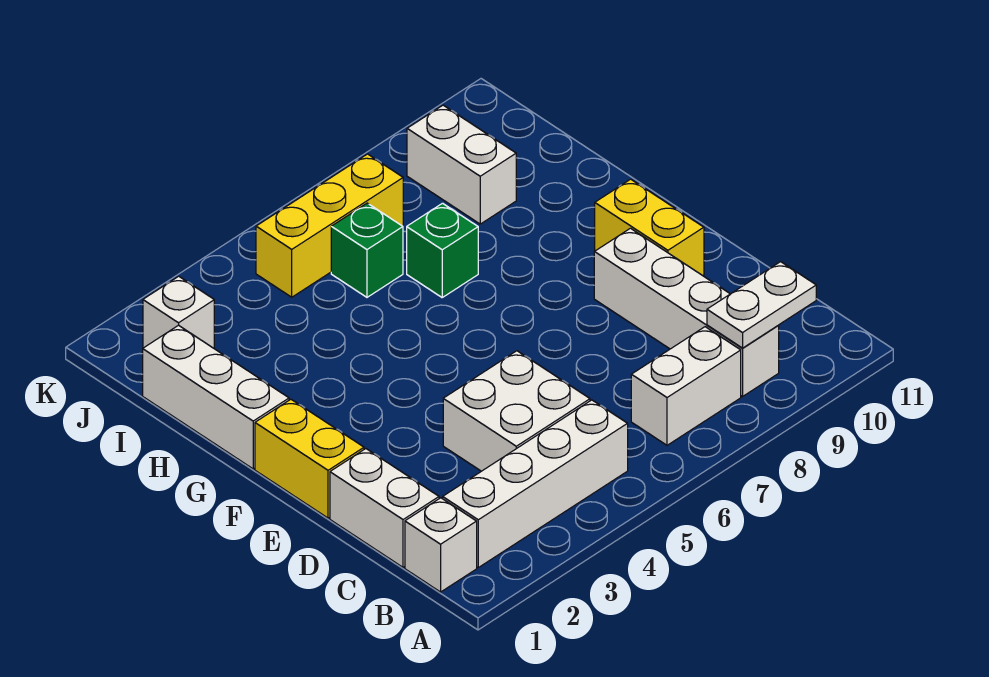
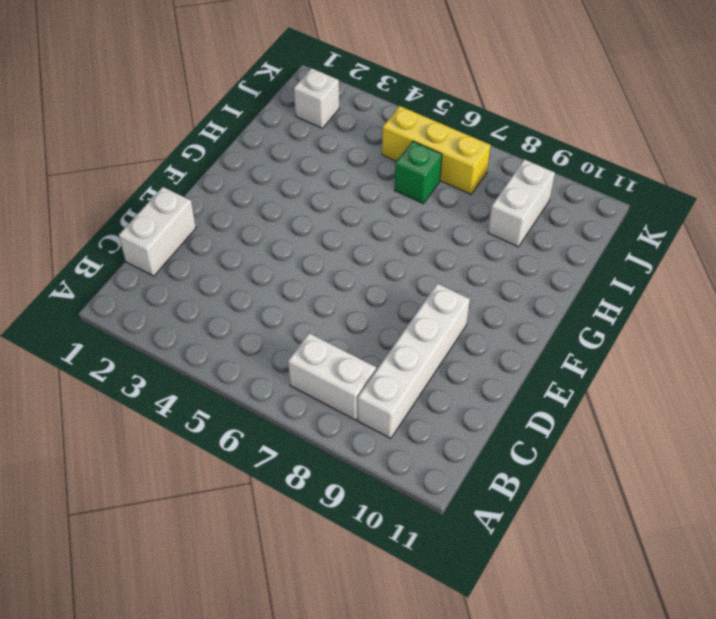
none -> white brick B1 level 1
none -> white brick B2:B5 level 1
none -> white brick C4:D5 level 1

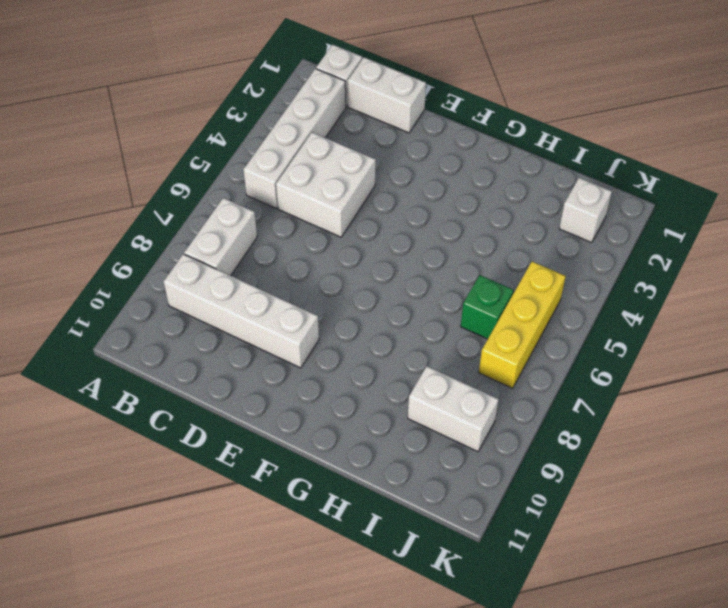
none -> yellow brick E1:F1 level 1
none -> yellow brick E10:F10 level 1
none -> white brick G1:I1 level 1

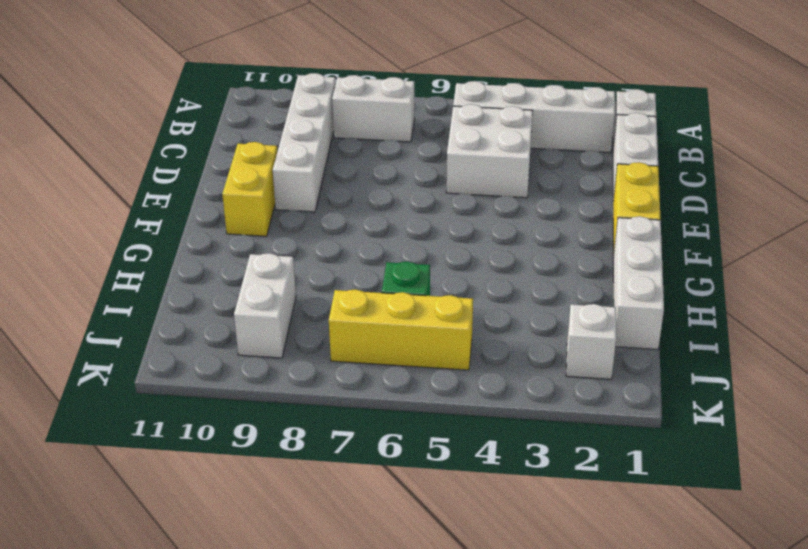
none -> green brick H7 level 1
none -> white plate B9:B10 level 2

